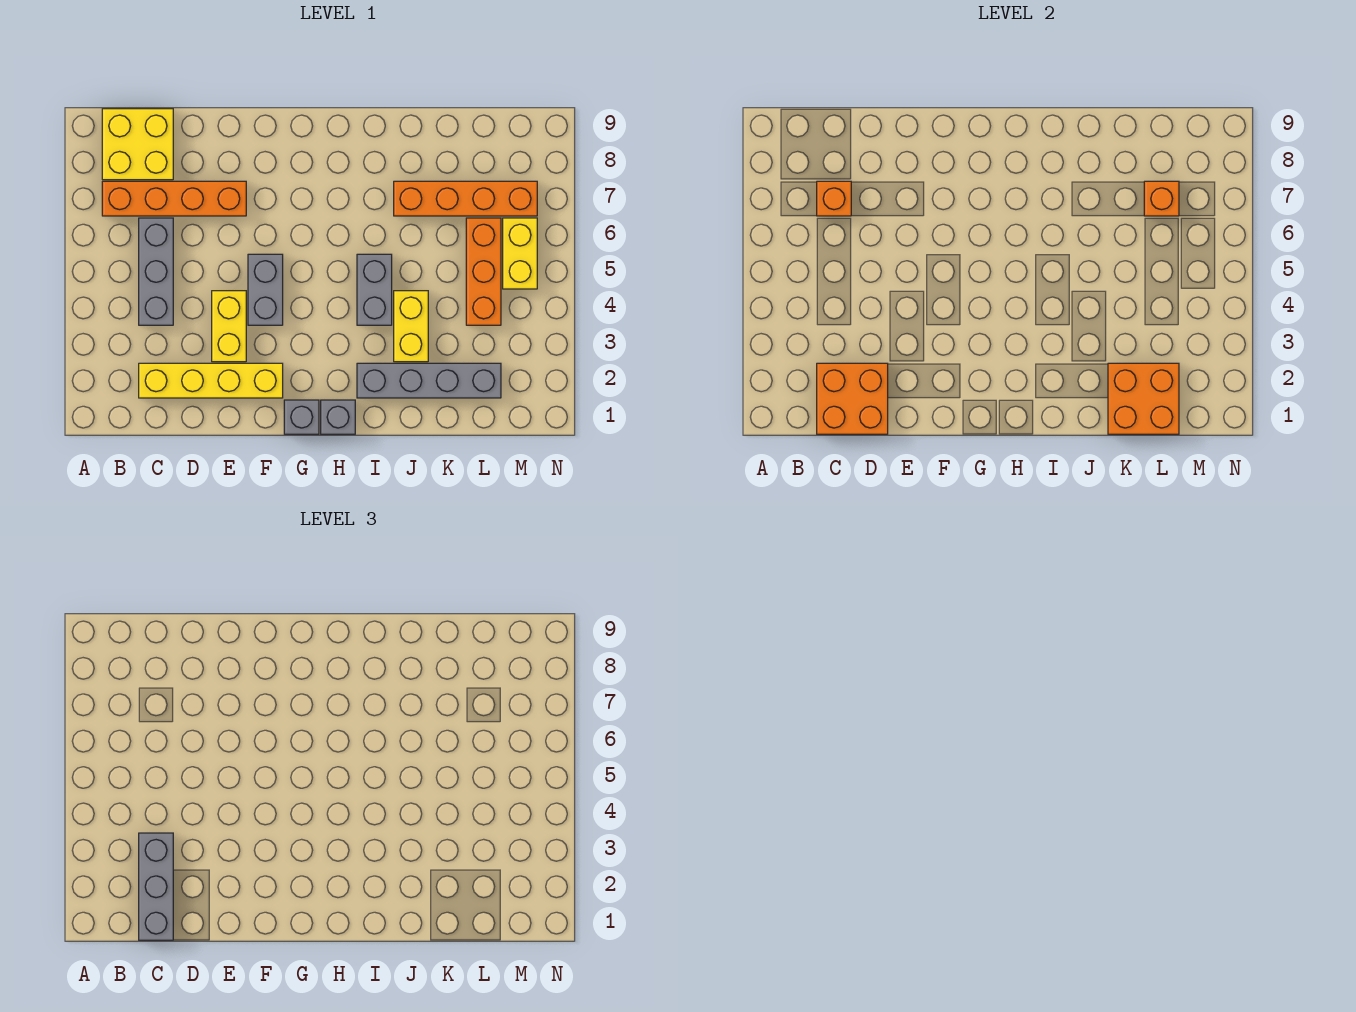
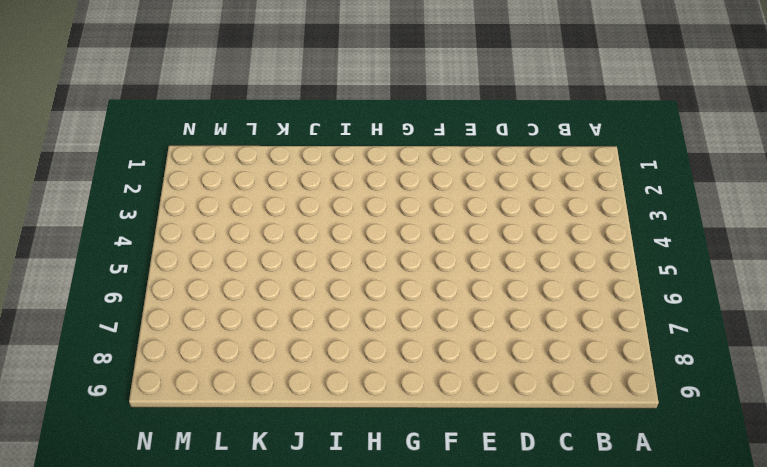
none -> orange brick B7:E7 level 1
none -> yellow brick B8:C9 level 1
none -> yellow brick C2:F2 level 1

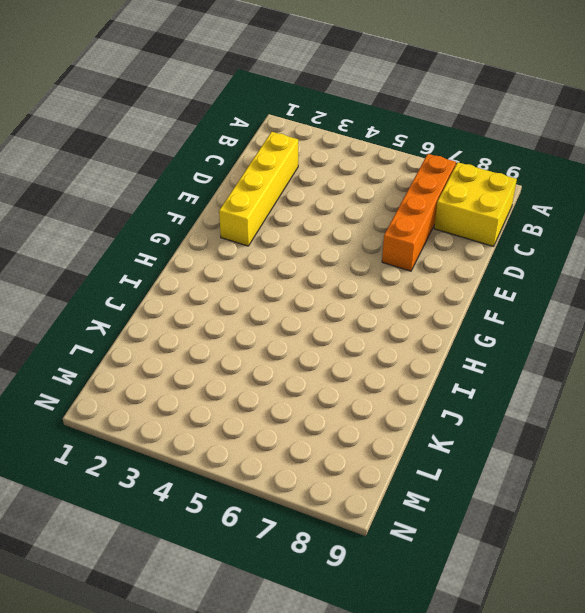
none -> grey brick C4:C6 level 1
none -> yellow brick E3:E4 level 1
none -> grey brick F4:F5 level 1

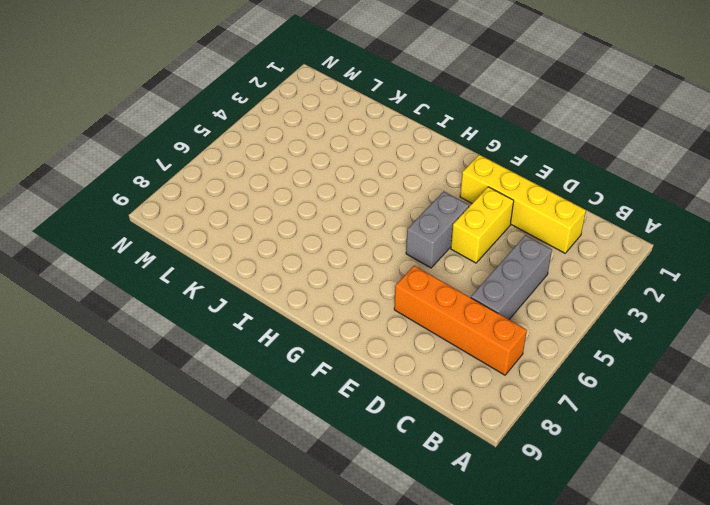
none -> yellow brick B8:C9 level 1
none -> grey brick G1 level 1
none -> grey brick H1 level 1

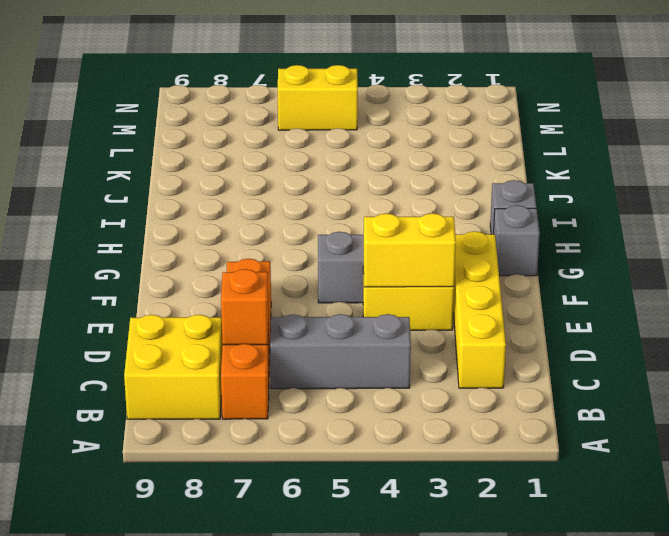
yellow brick E3:E4 level 2 -> yellow brick J3:J4 level 1
none -> grey brick I2:L2 level 1
none -> grey brick I4:I5 level 1
none -> orange brick J7:M7 level 1

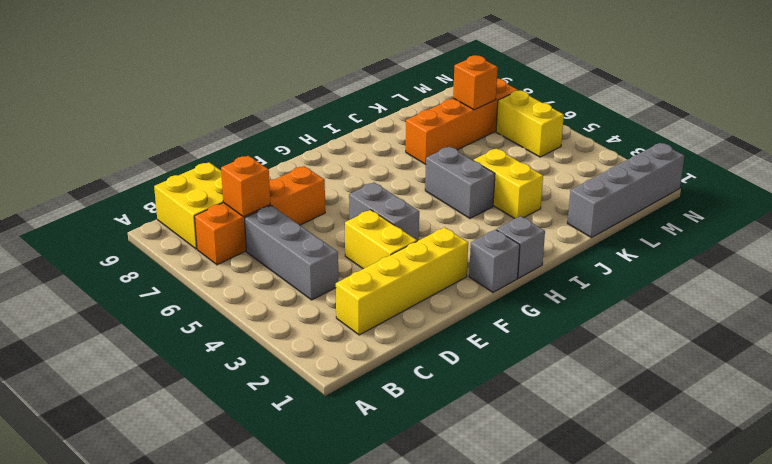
grey brick K1:N1 level 1 -> grey brick I2:L2 level 1
none -> orange brick L4:L6 level 1
none -> orange brick C1:D2 level 2
none -> orange brick K1:L2 level 2

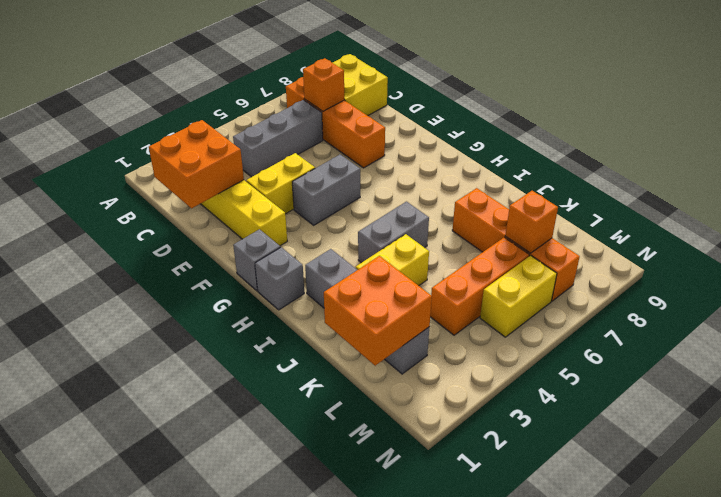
none -> grey brick C1:C3 level 3

